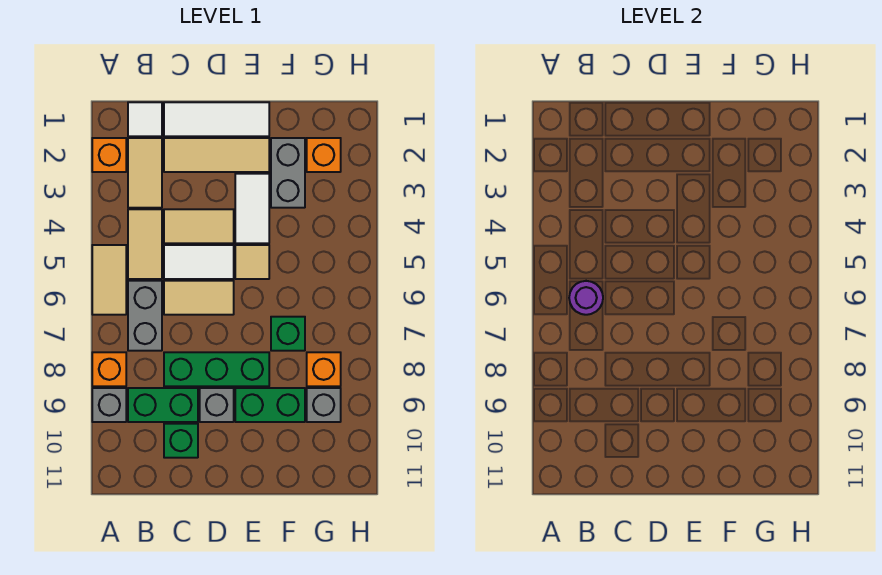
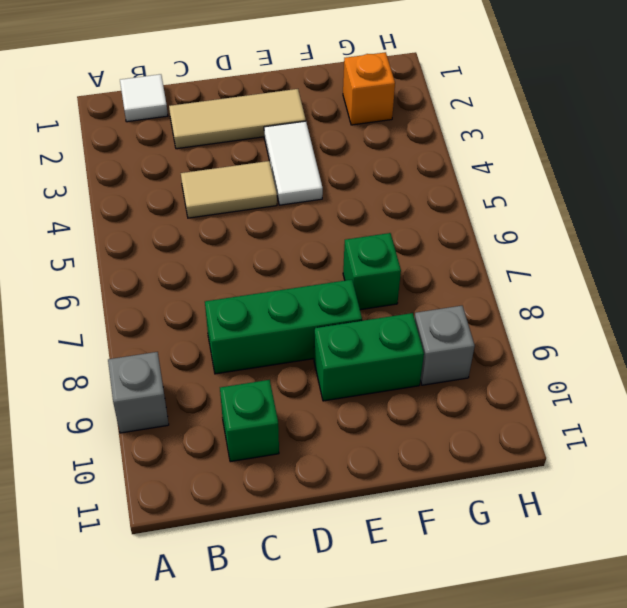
none -> orange brick A2 level 1
none -> tan tile A5:A6 level 1
none -> orange brick A8 level 1

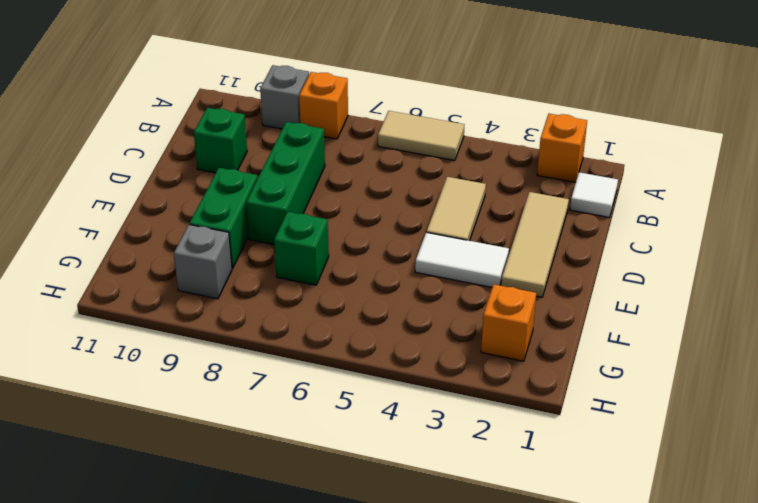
none -> tan tile B2:B3 level 1
none -> tan tile B4:B5 level 1
none -> grey brick B6:B7 level 1

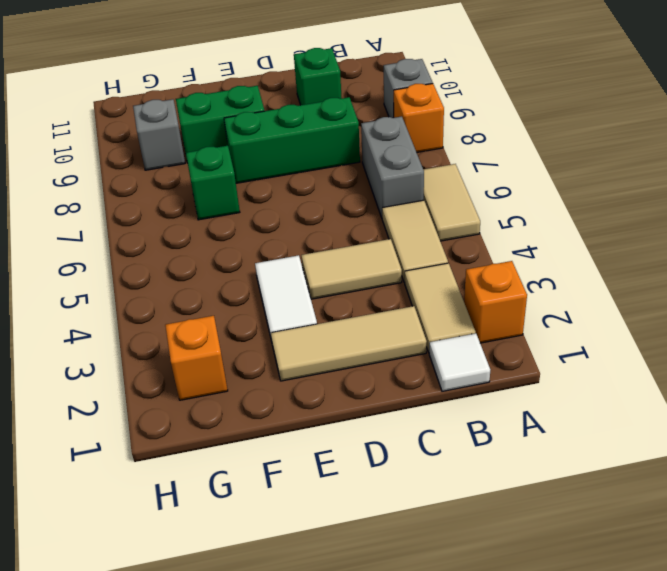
none -> green brick B9:C9 level 1
none -> white tile C1:E1 level 1
none -> white tile C5:D5 level 1

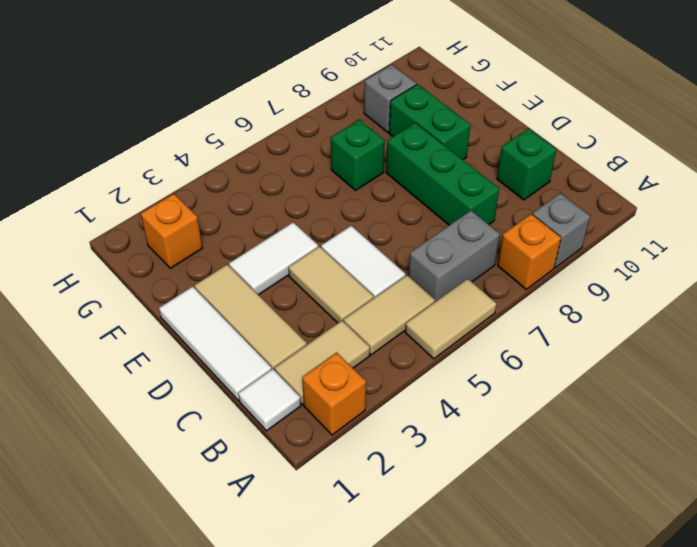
none -> green brick B9:C9 level 1
none -> tan tile C6:D6 level 1
none -> grey brick D9 level 1

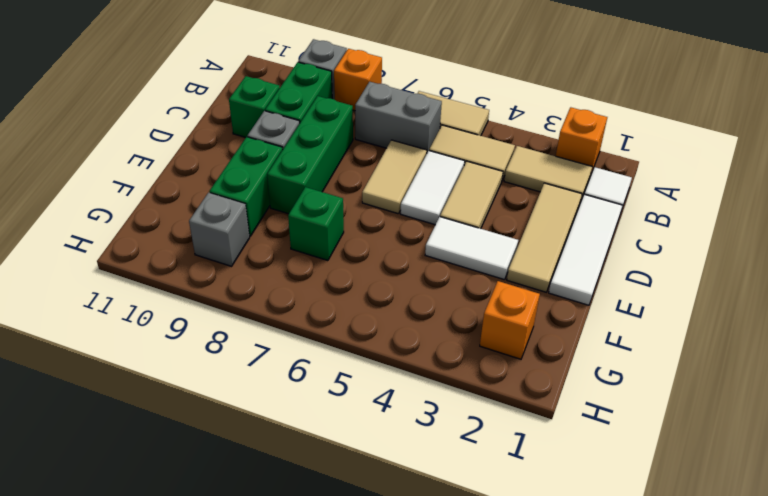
none -> tan tile E5 level 1
none -> grey brick F2:F3 level 1
none -> orange brick G8 level 1

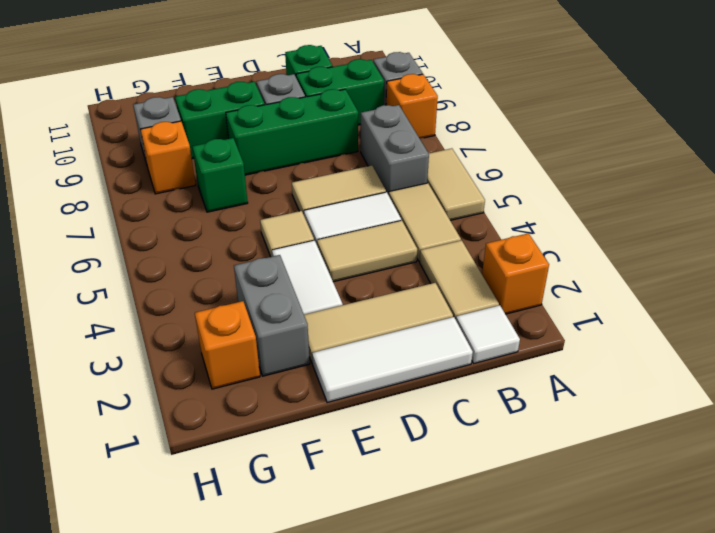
none -> purple round brick B6 level 2

